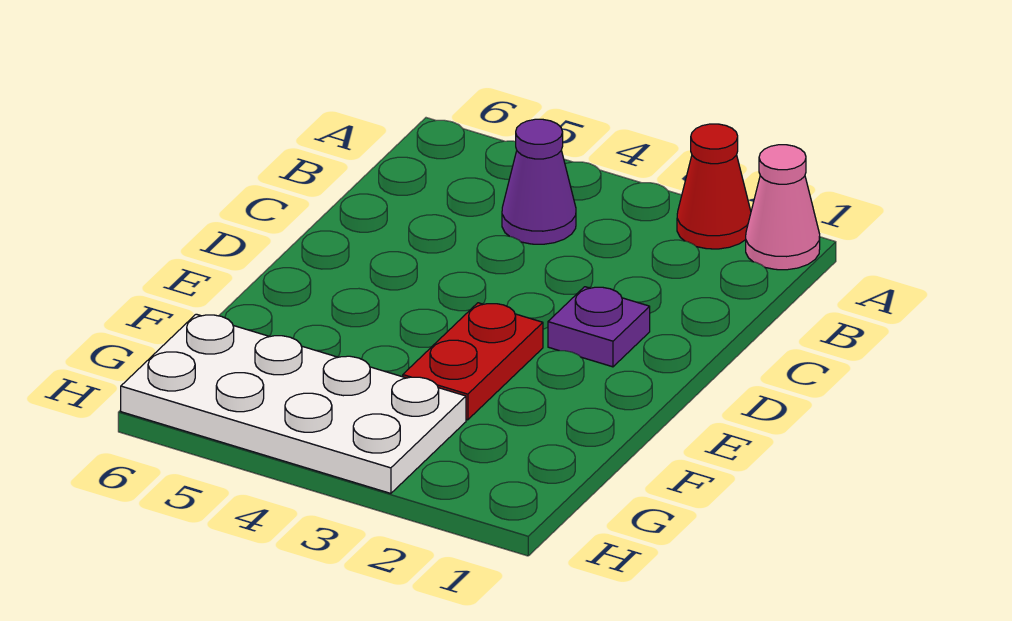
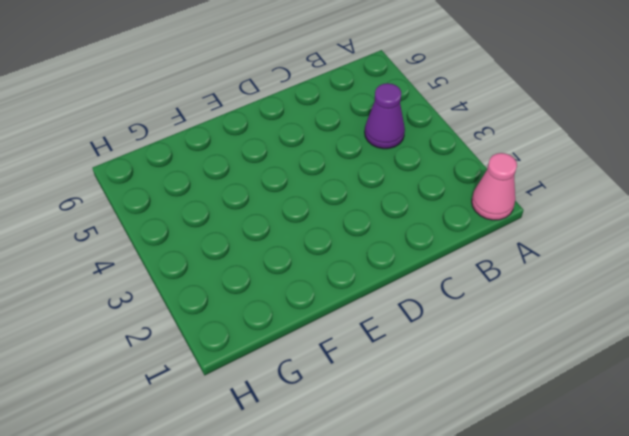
none -> red cone A2 level 1
none -> purple plate D2 level 1

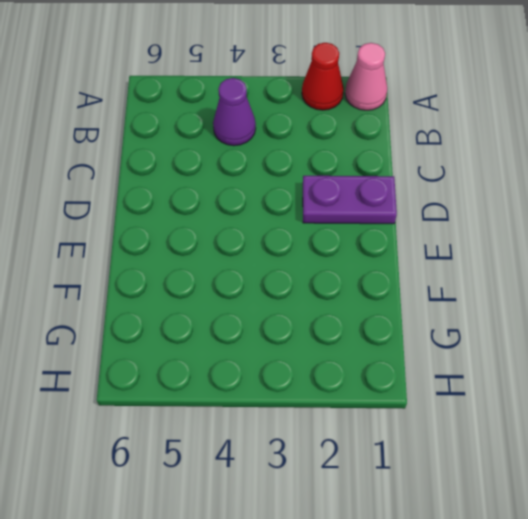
purple plate D1:D2 level 1 -> purple plate D2 level 1
none -> red plate E3:F3 level 1
none -> white plate G3:H6 level 1

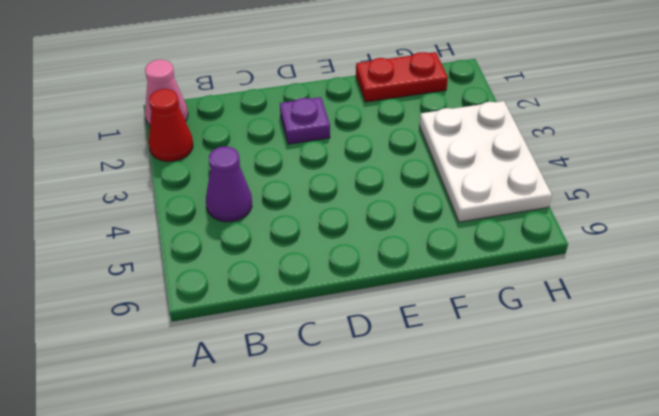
red plate F1:G1 level 1 -> red plate E3:F3 level 1
white plate G3:H5 level 1 -> white plate G3:H6 level 1

